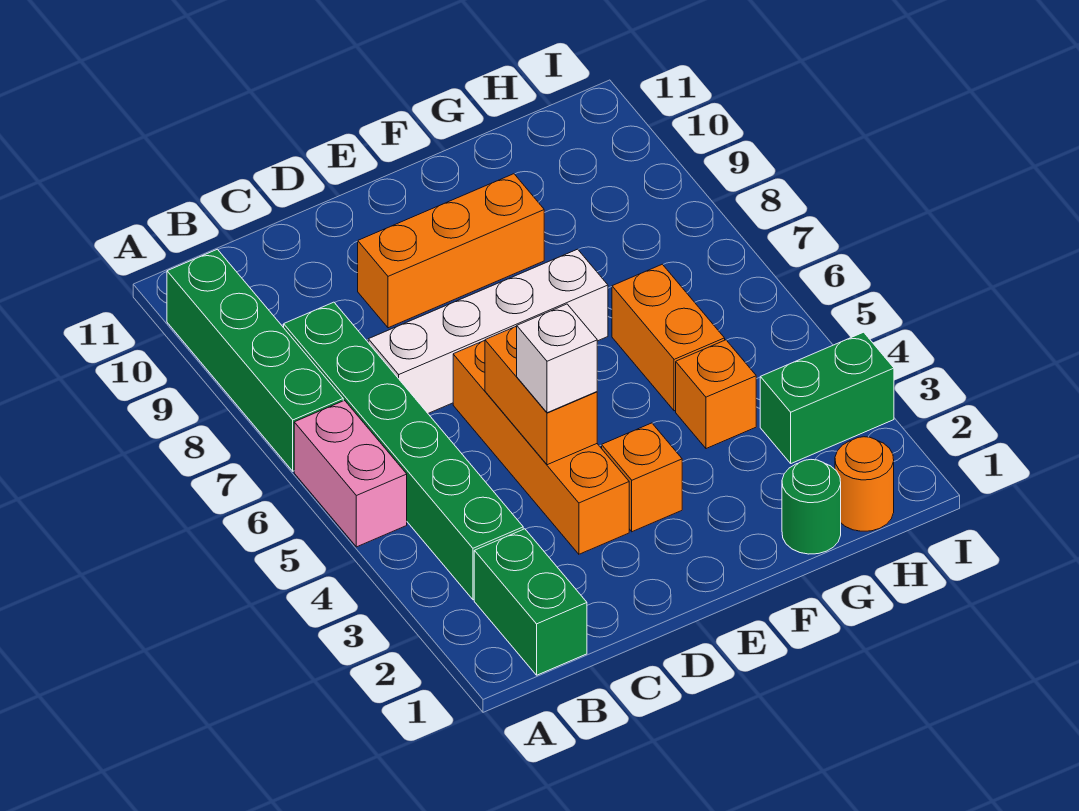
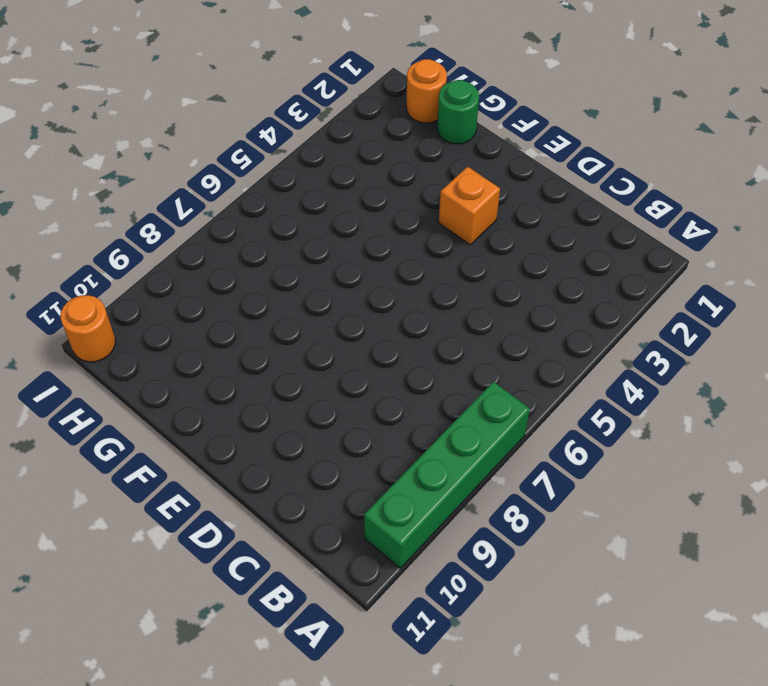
orange round brick I11 level 1 -> none
none -> pink brick A5:A6 level 1
none -> green brick B1:B2 level 1
none -> green brick B3:B8 level 1

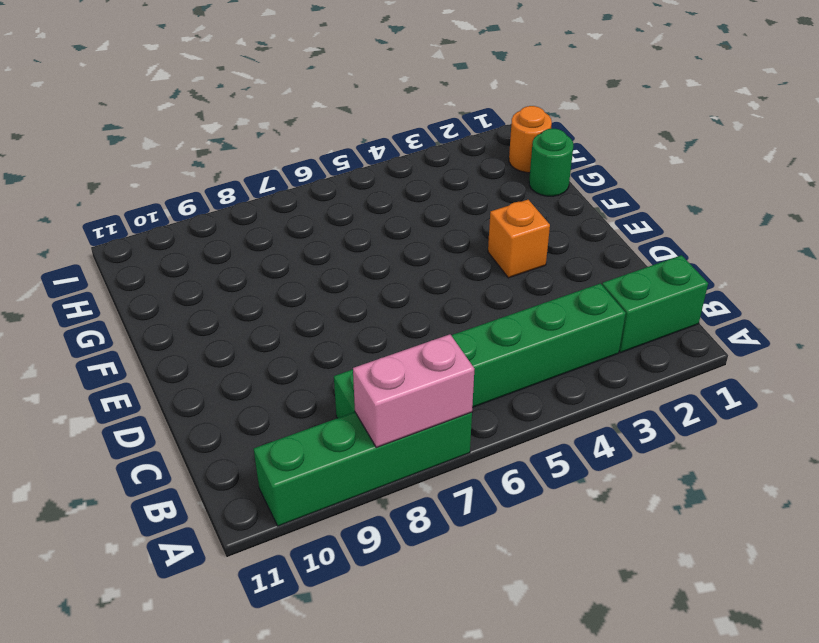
pink brick A7:A8 level 2 -> pink brick A5:A6 level 1
none -> white brick C7:F7 level 1
none -> orange brick D3:D6 level 1
none -> orange brick D9:F9 level 1

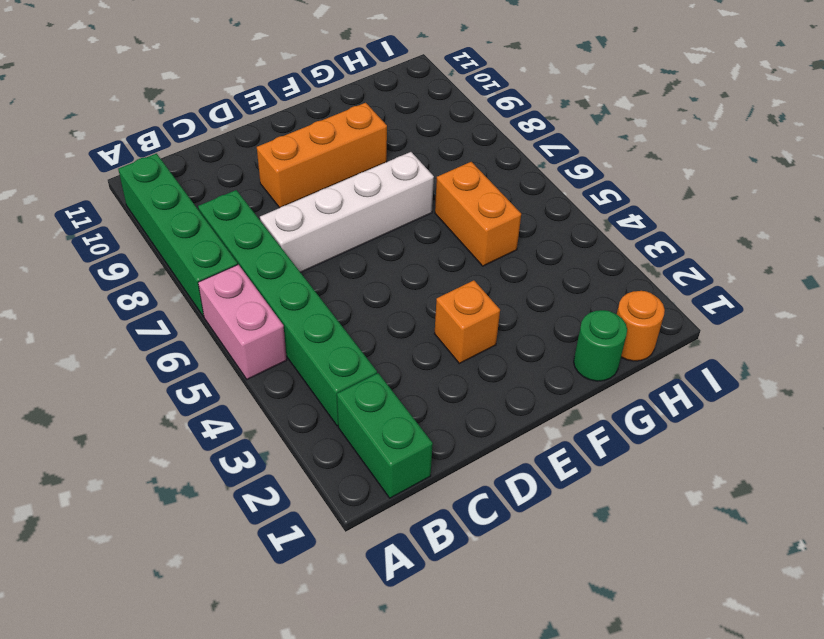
none -> orange brick D3:D6 level 1
none -> orange brick G4 level 1
none -> green brick H3:I3 level 1

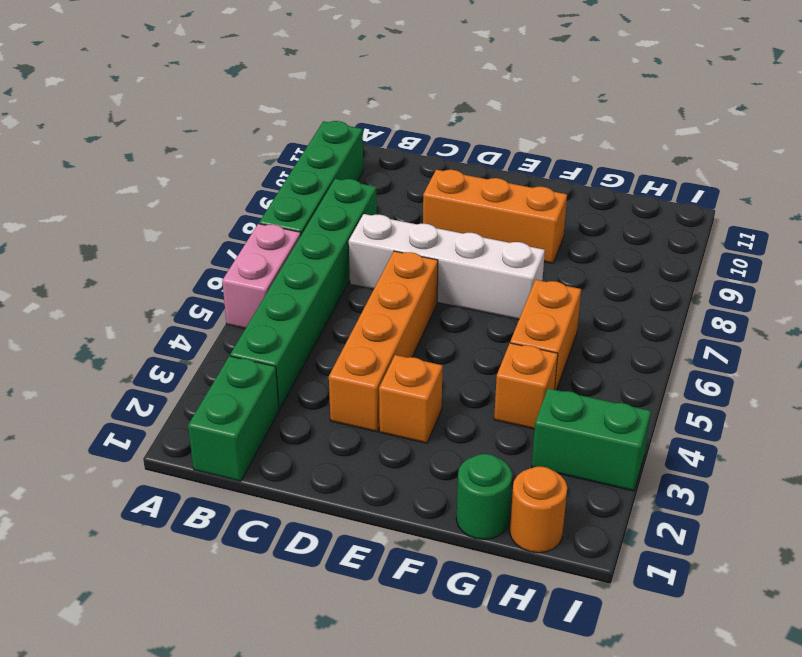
none -> orange brick D4:D5 level 2
none -> white brick D4 level 3

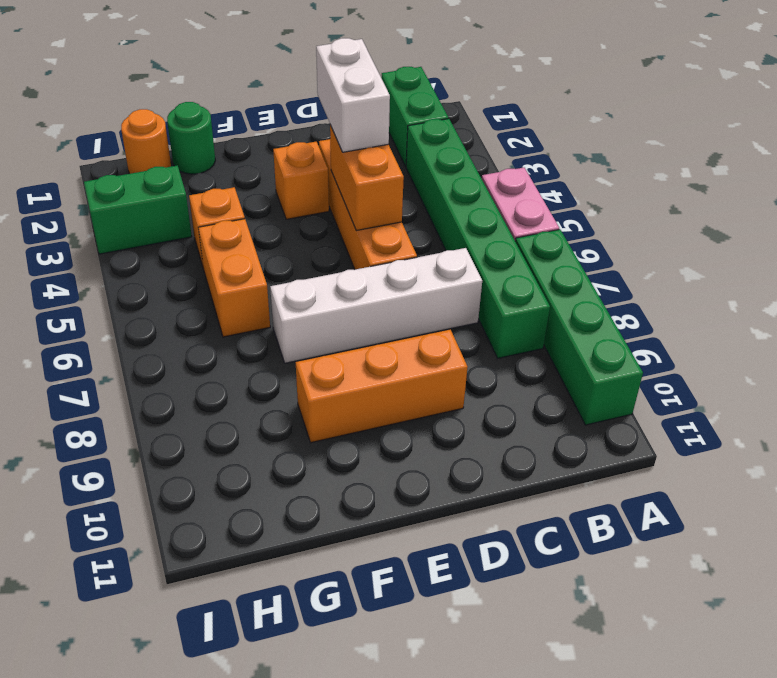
white brick D3:D4 level 3 -> white brick D4 level 3

